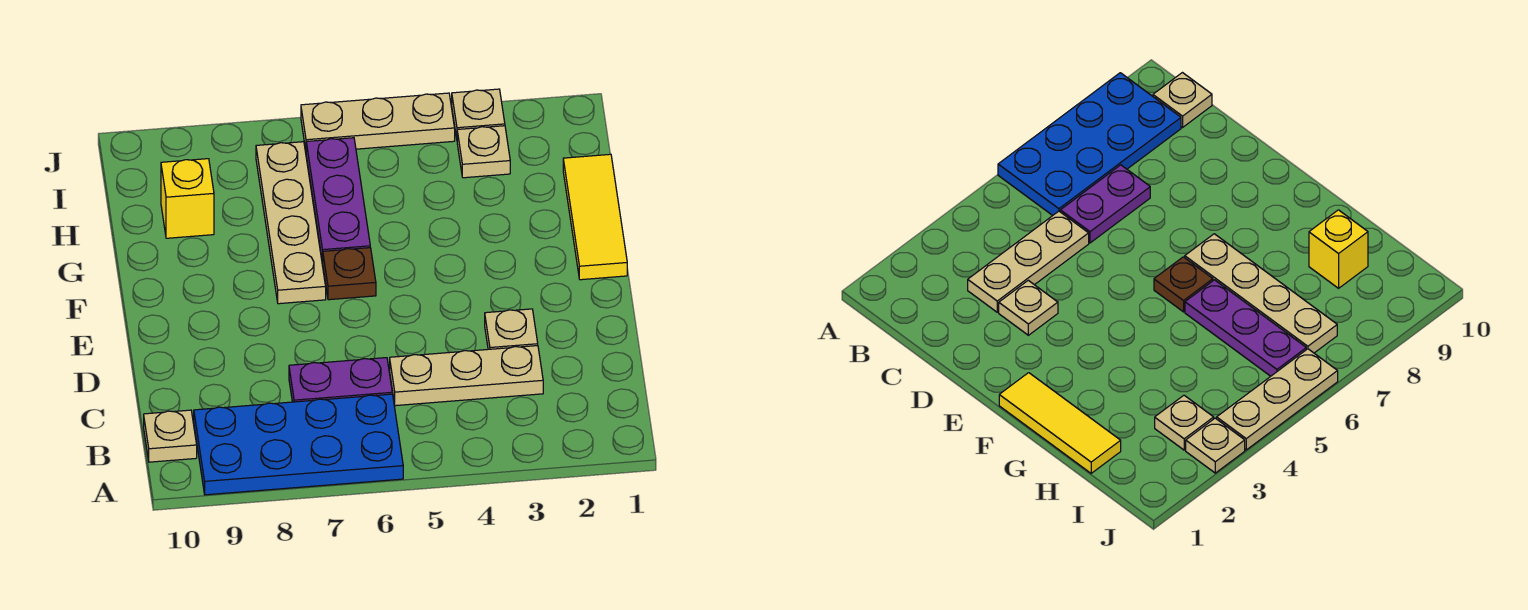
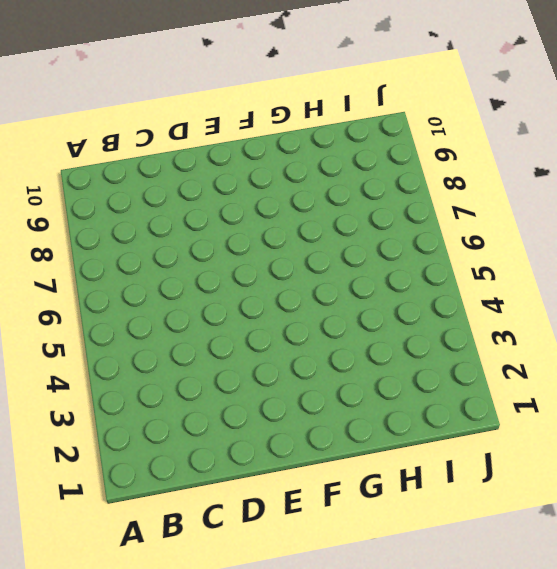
none -> blue plate A6:B9 level 1
none -> tan plate B10 level 1
none -> tan plate C3:C5 level 1

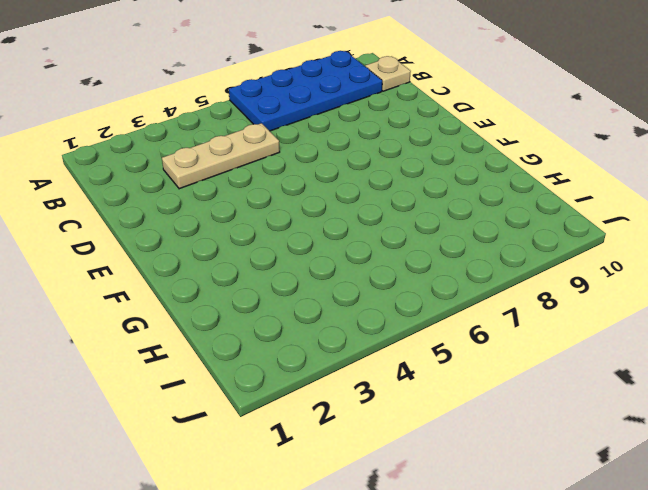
none -> purple plate C6:C7 level 1
none -> tan plate D3 level 1
none -> yellow tile F1:H1 level 1

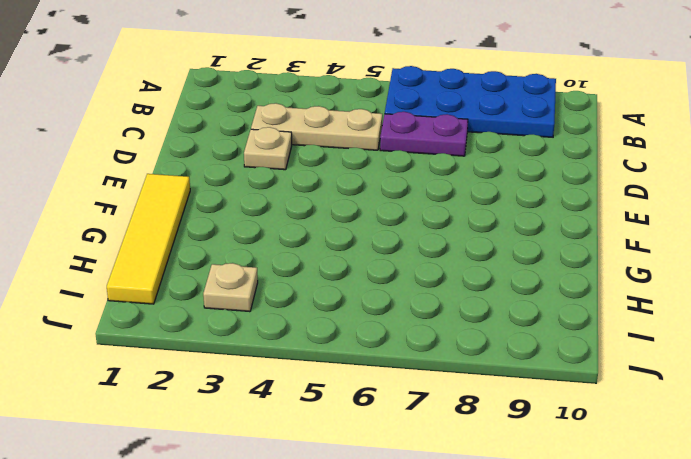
yellow tile F1:I1 level 1 -> yellow tile F1:H1 level 1
none -> tan plate B10 level 1
none -> brown plate F6 level 1
none -> tan plate F7:I7 level 1

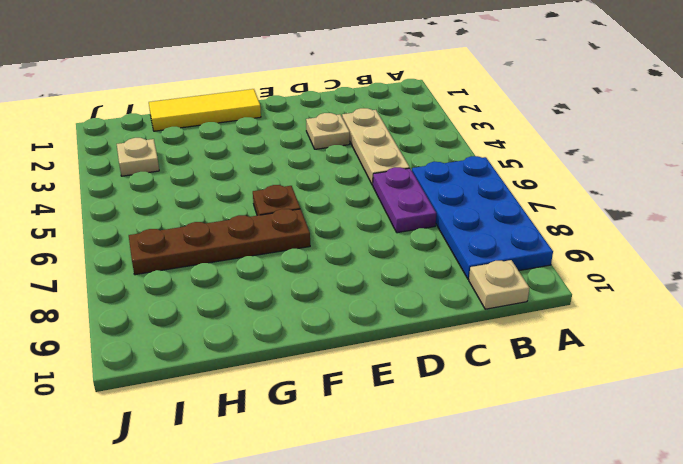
brown plate F7:I7 level 1 -> tan plate F7:I7 level 1
none -> purple plate G6:I6 level 1
none -> yellow brick H9 level 1
none -> tan plate J3 level 1

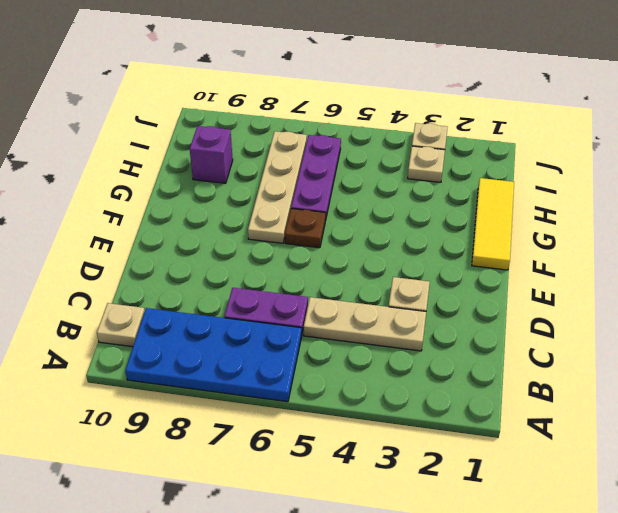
purple brick H9 level 1 -> yellow brick H9 level 1
none -> tan plate J4:J6 level 1

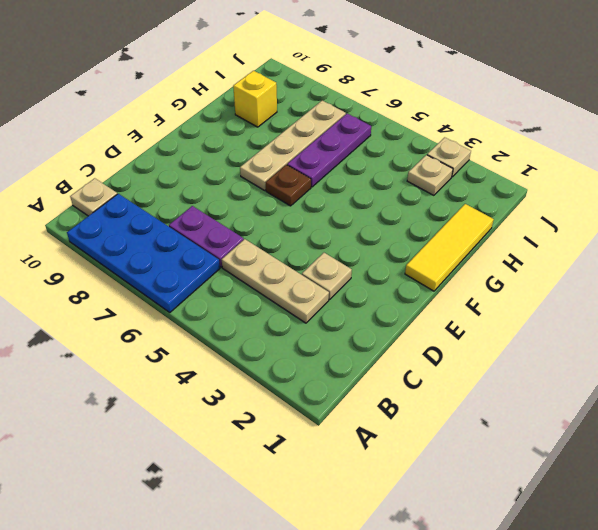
none -> tan plate J4:J6 level 1

